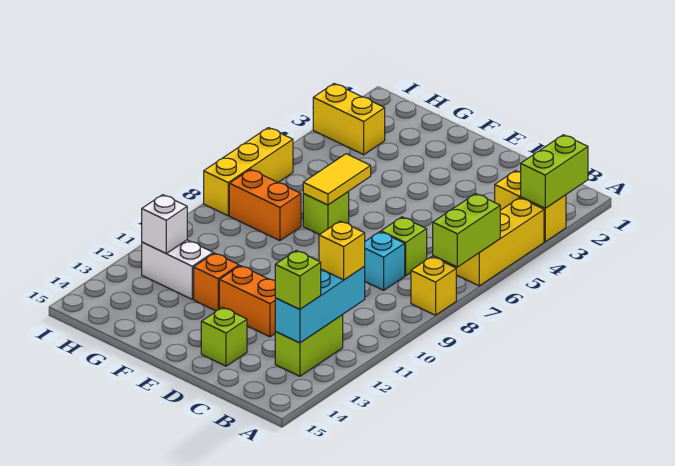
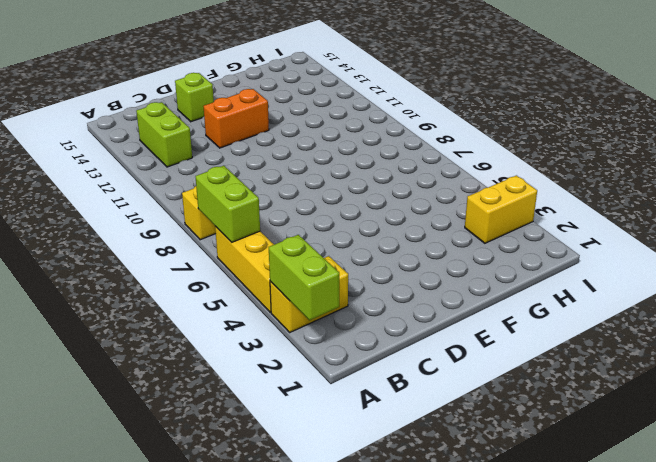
none -> lime brick C7 level 1
none -> cyan brick C8 level 1
none -> lime brick F7 level 1

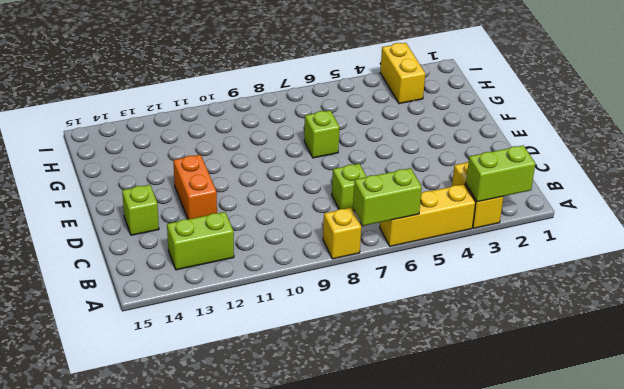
none -> cyan brick C8 level 1
none -> orange brick F12 level 1
none -> orange brick G8:H8 level 1

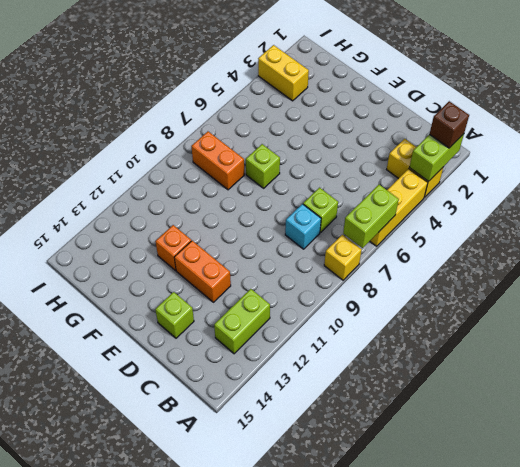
brown brick A2 level 3 -> none
none -> white brick G12:H12 level 1
none -> yellow brick I6:I8 level 1
none -> cyan brick B11:B13 level 2

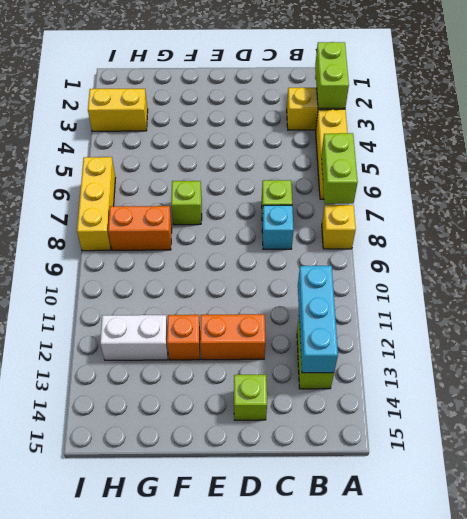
none -> yellow tile F6:F7 level 2
none -> white brick H12 level 2
none -> yellow brick B11 level 3

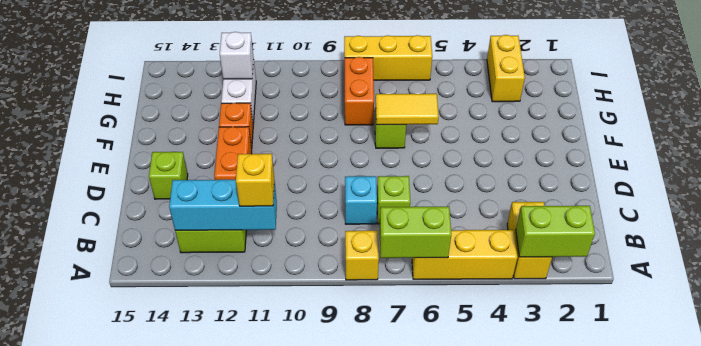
none -> lime brick B13 level 3

